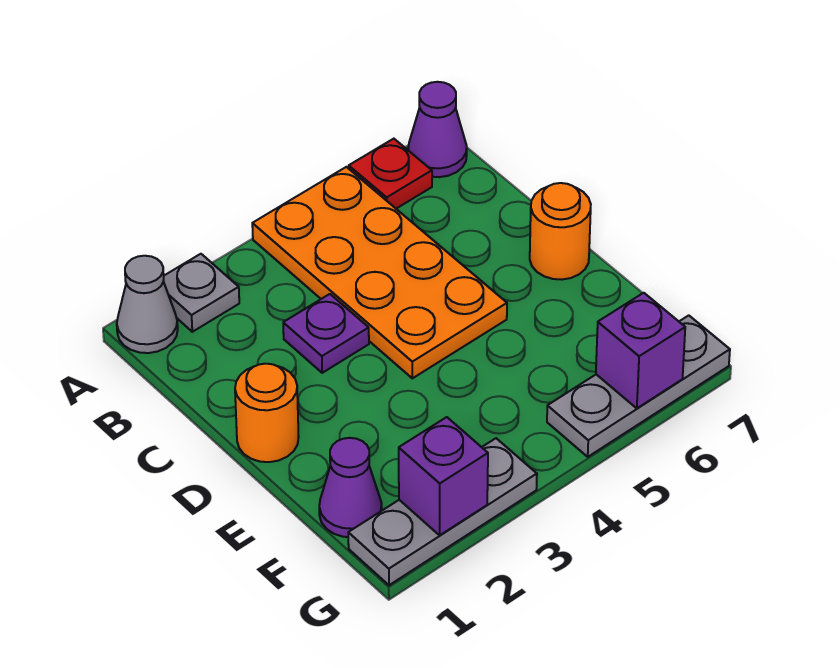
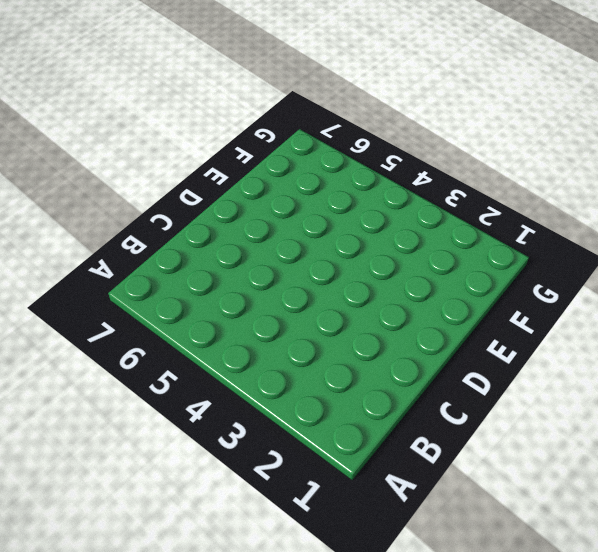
none -> grey cone A1 level 1
none -> grey plate A2 level 1
none -> orange plate A4:D5 level 1

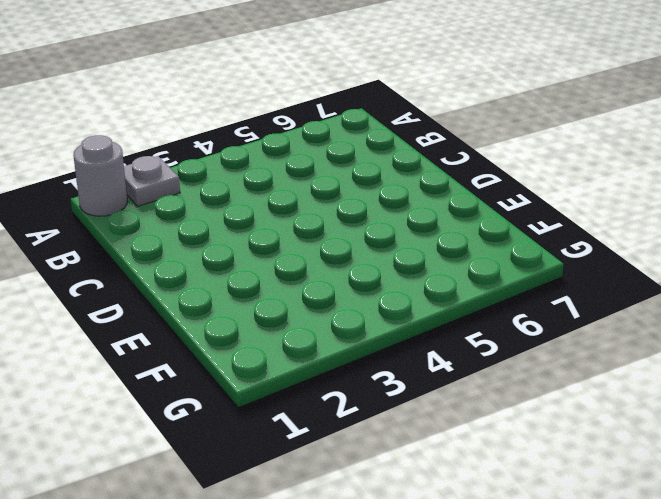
grey round brick A1 level 1 -> grey cone A1 level 1
none -> orange plate A4:D5 level 1
none -> red plate A6 level 1
none -> purple cone A7 level 1

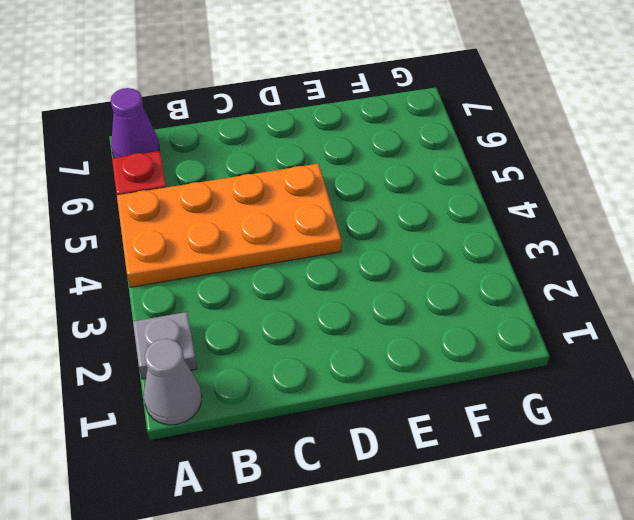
none -> purple plate C3 level 1
none -> orange round brick D1 level 1
none -> orange round brick D7 level 1

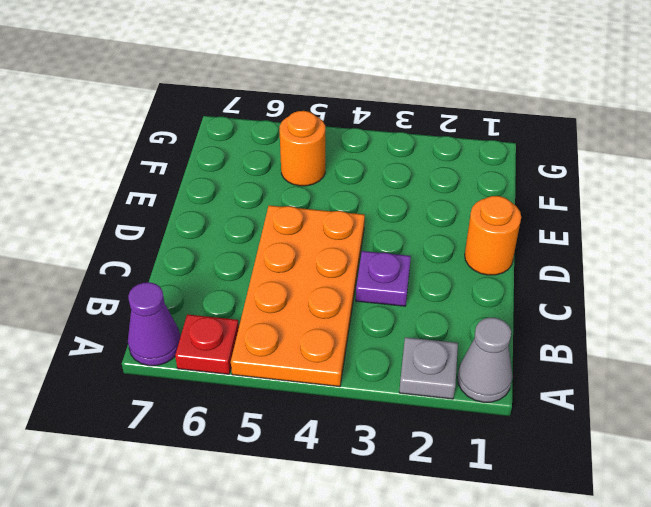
orange round brick F5 level 1 -> orange round brick D7 level 1
none -> purple cone F1 level 1
none -> grey plate G1:G3 level 1
none -> grey plate G5:G7 level 1

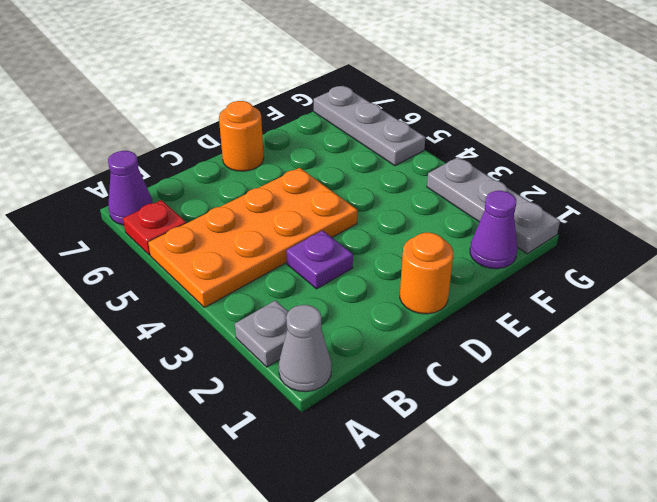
none -> purple brick G2 level 2
none -> purple brick G6 level 2

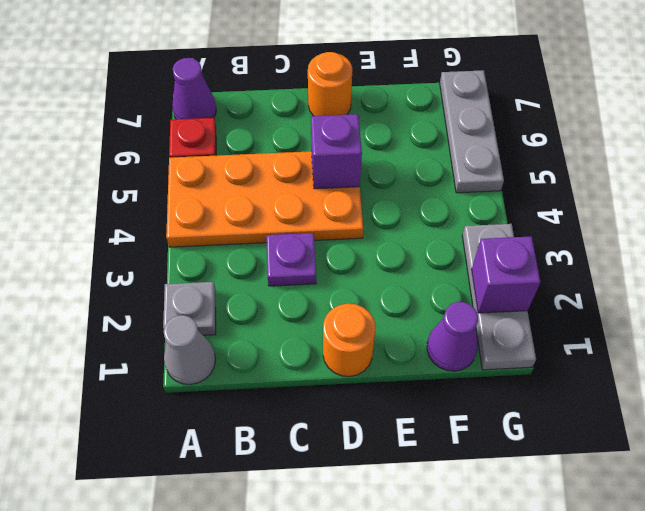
purple brick D5 level 2 -> purple brick G6 level 2

